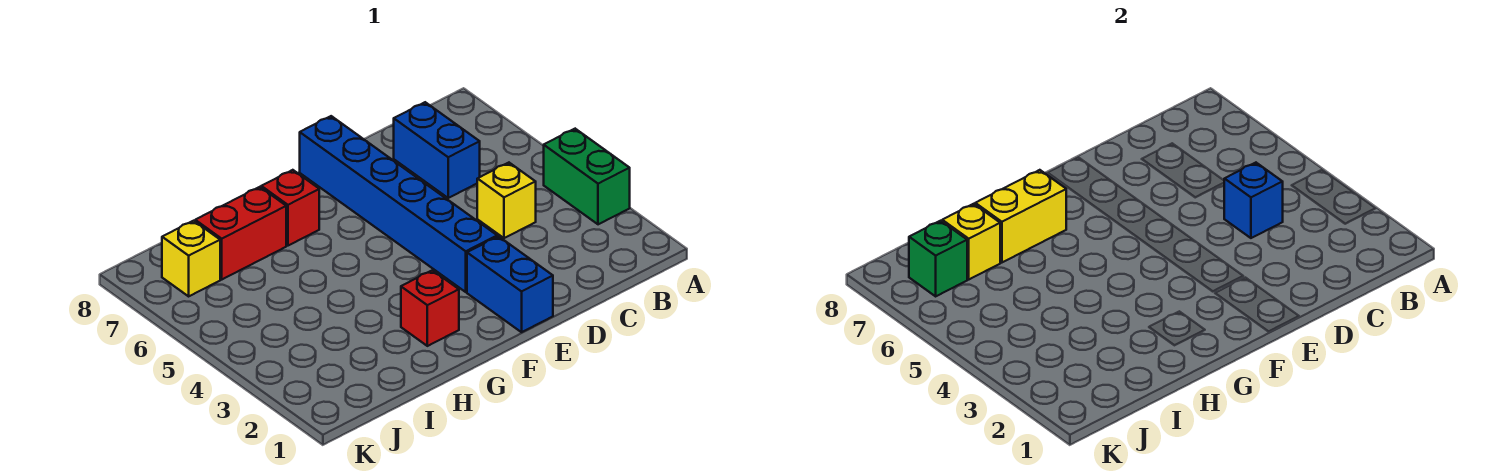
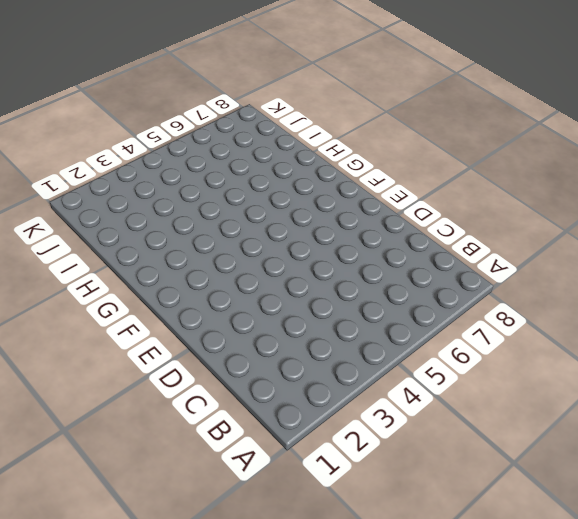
none -> green brick A3:A4 level 1
none -> yellow brick C4 level 1
none -> blue brick C6:C7 level 1

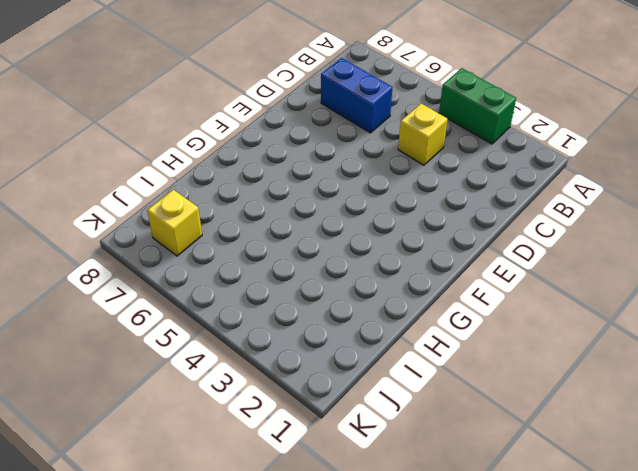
none -> blue brick E1:E2 level 1
none -> blue brick E3:E8 level 1
none -> red brick G2 level 1

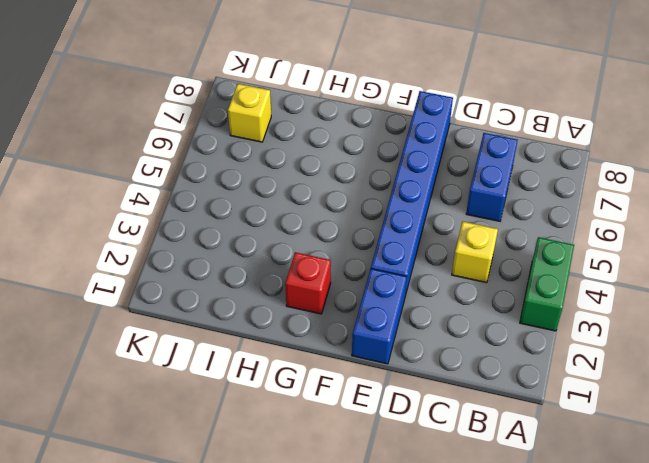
none -> red brick G7 level 1
none -> red brick H7:I7 level 1
none -> blue brick C4 level 2

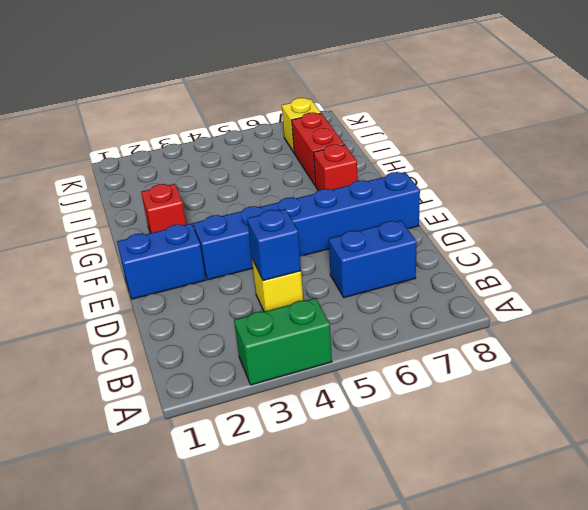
none -> yellow brick G7:H7 level 2
none -> yellow brick I7 level 2
none -> green brick J7 level 2

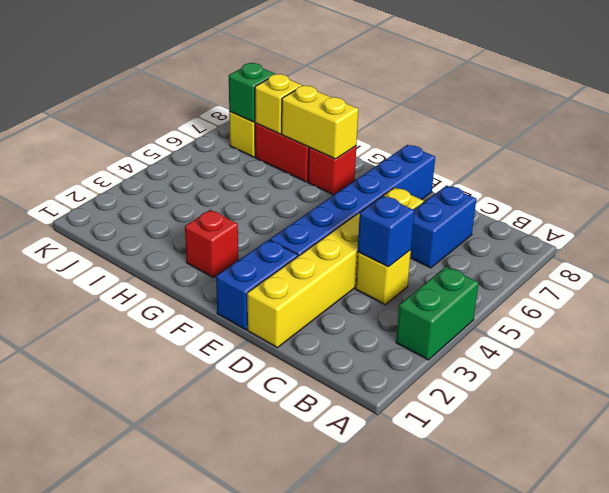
yellow brick D1:D6 level 1 -> none

